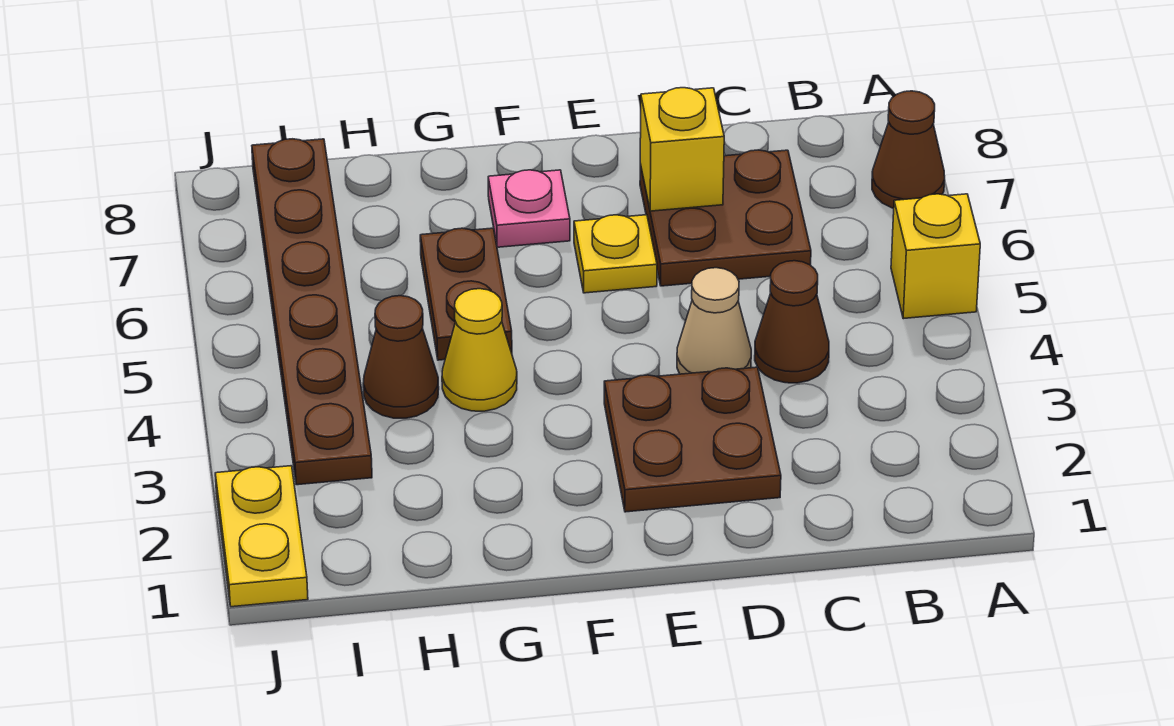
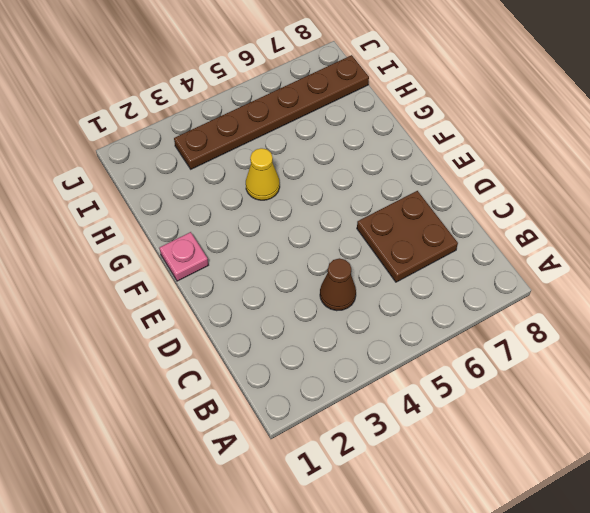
pink plate F1 level 1 -> pink plate F7 level 1
none -> yellow brick A5 level 1
none -> brown cone A7 level 1
none -> brown plate D2:E3 level 1

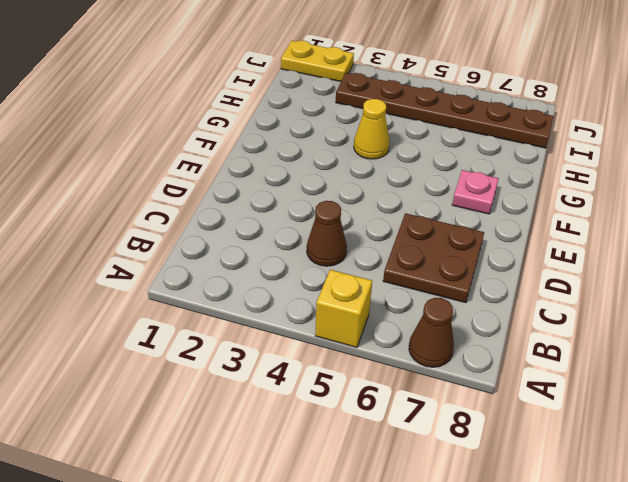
none -> brown plate D2:E3 level 1
none -> tan cone D4 level 1
none -> yellow plate E6 level 1

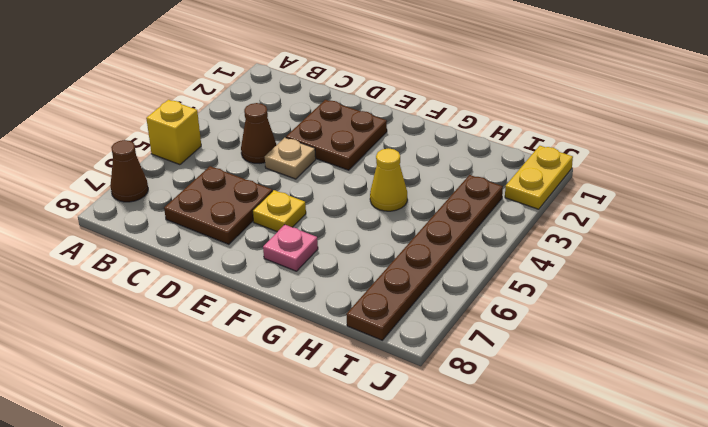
tan plate D4 level 1 -> tan cone D4 level 1
none -> brown plate G5:G6 level 1
none -> brown cone H4 level 1
none -> yellow brick D7 level 2

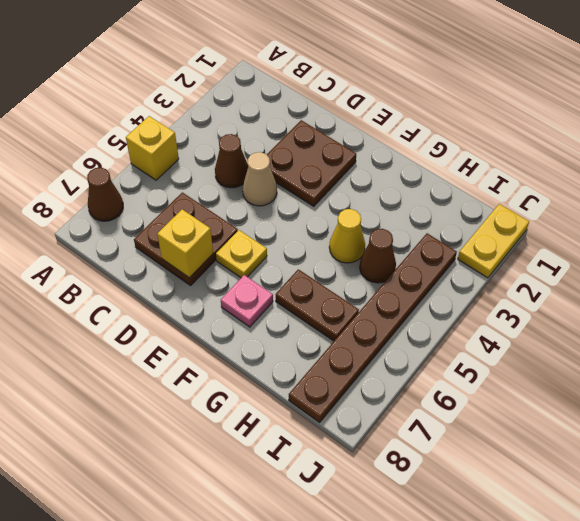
brown plate G6:H6 level 1 -> brown plate G5:G6 level 1

